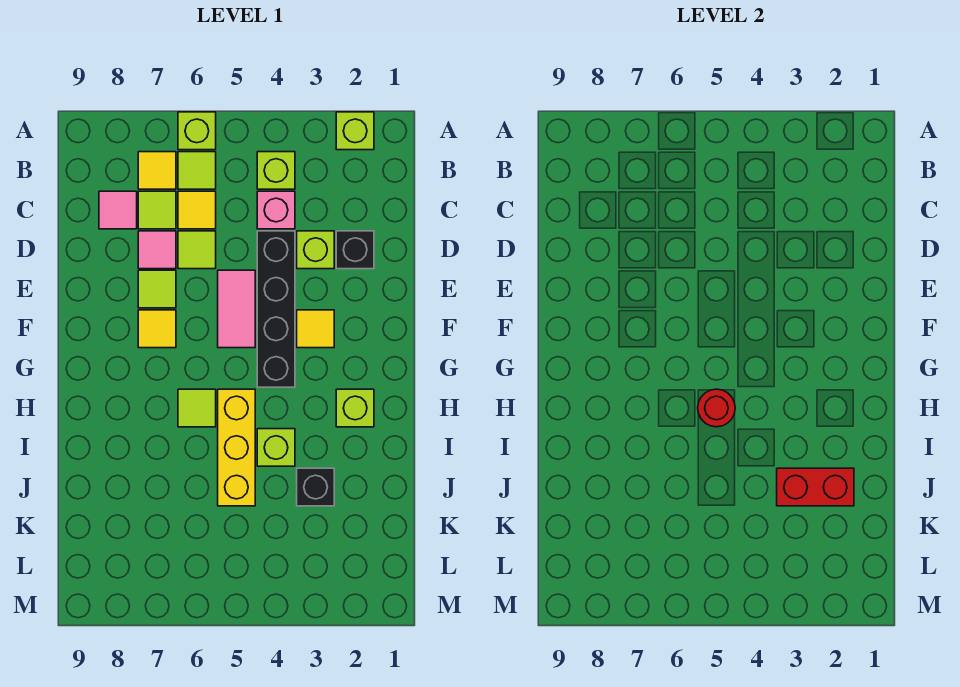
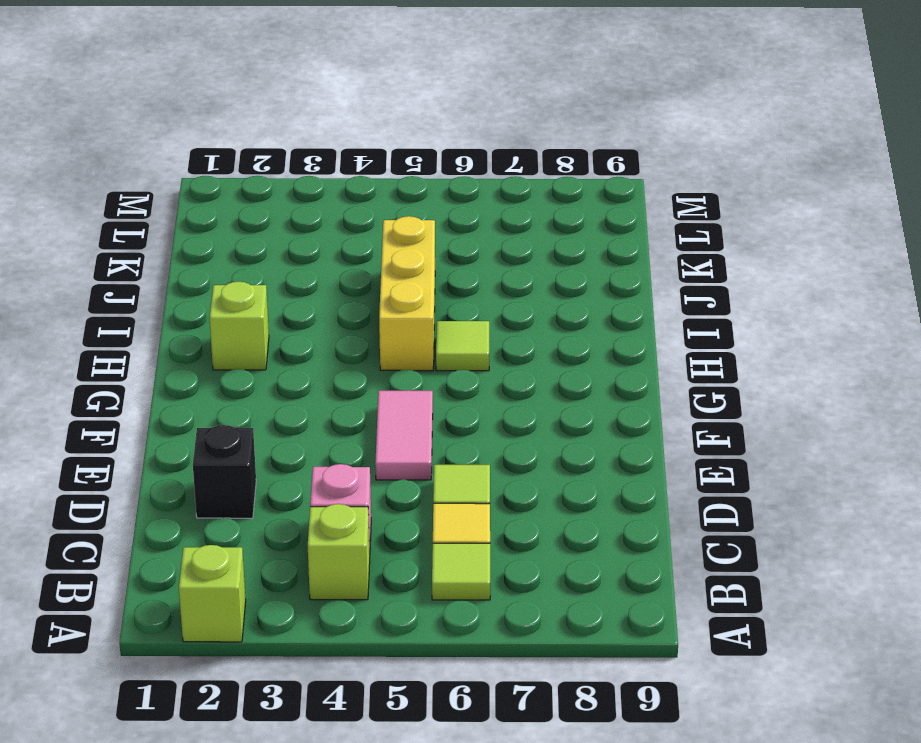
none -> lime brick A6 level 1
none -> yellow tile B7 level 1
none -> lime tile C7 level 1

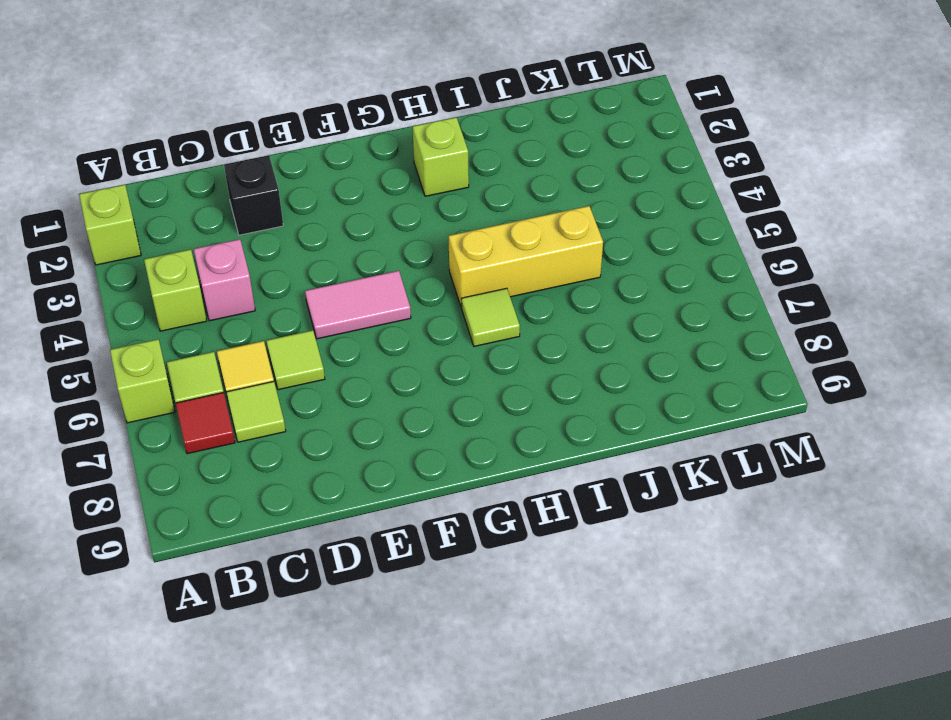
red tile B7 level 1 -> yellow tile B7 level 1
none -> pink tile C8 level 1
none -> lime brick D3 level 1
none -> black brick D4:G4 level 1

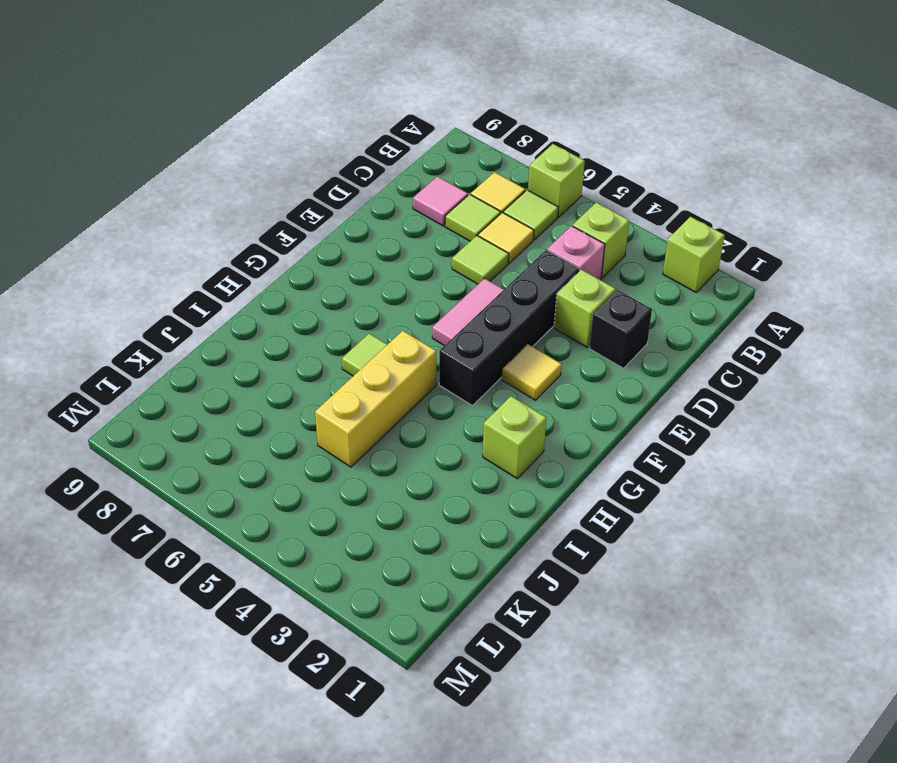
none -> pink tile D7 level 1
none -> lime tile E7 level 1
none -> yellow tile F7 level 1

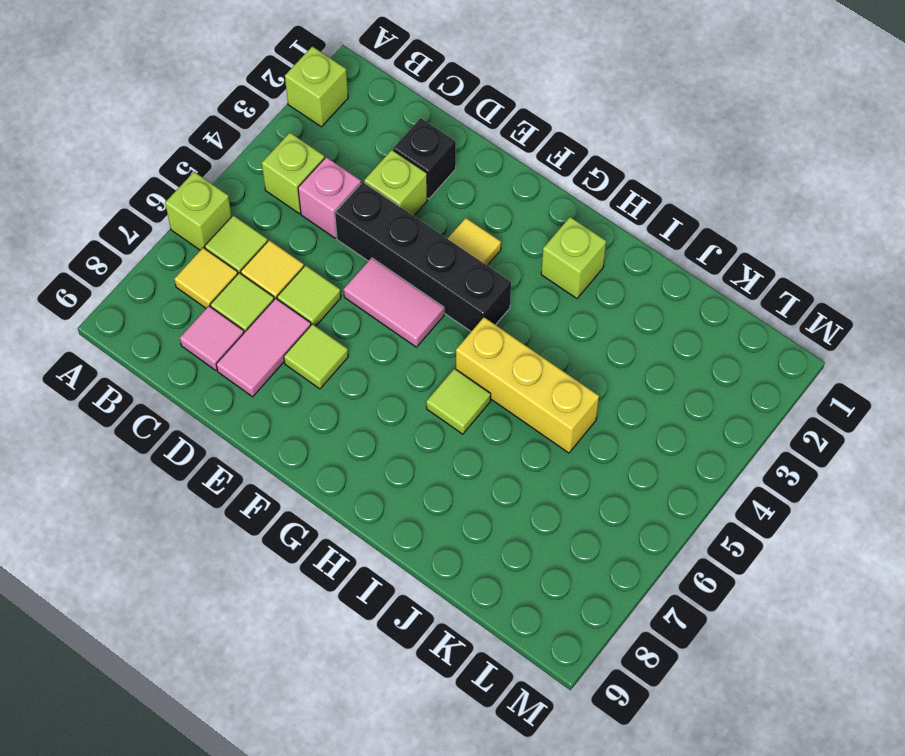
pink tile D7:D8 level 1 -> pink tile D7 level 1
none -> yellow tile F7 level 1
none -> lime brick I4 level 1
none -> black brick J3 level 1

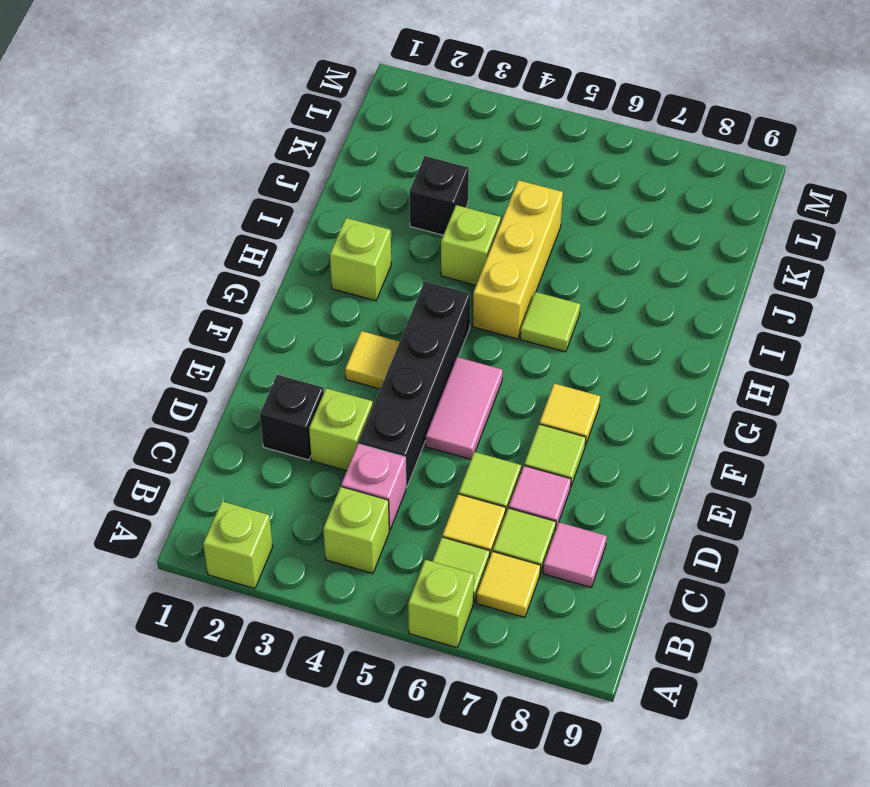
none -> red round brick H5 level 2
none -> red brick J2:J3 level 2

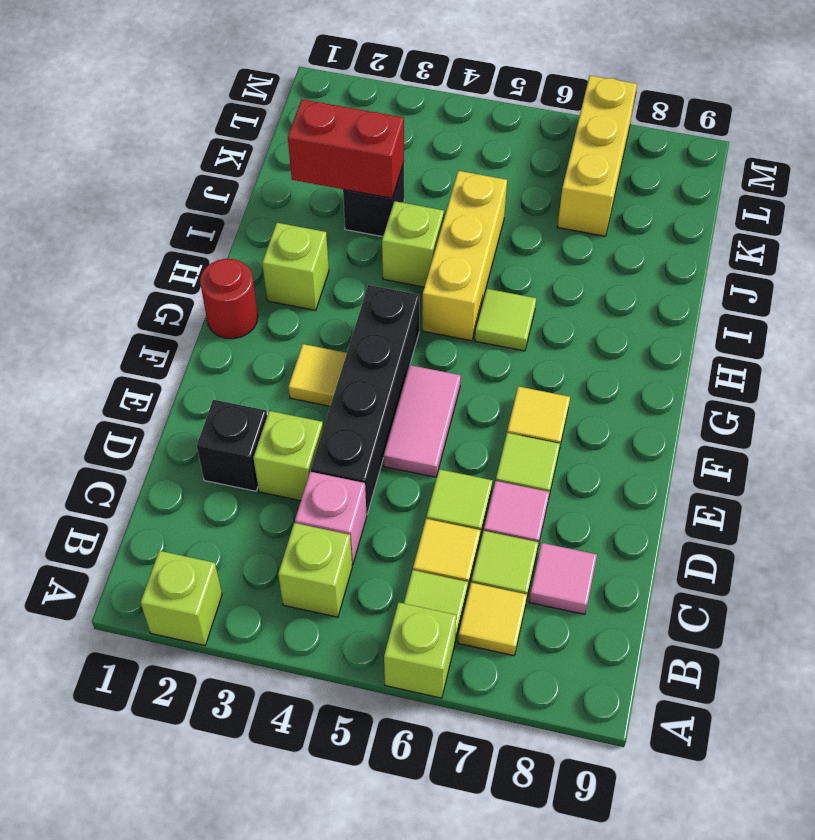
red round brick G1 level 1 -> red round brick H5 level 2
yellow brick K7:M7 level 1 -> none

